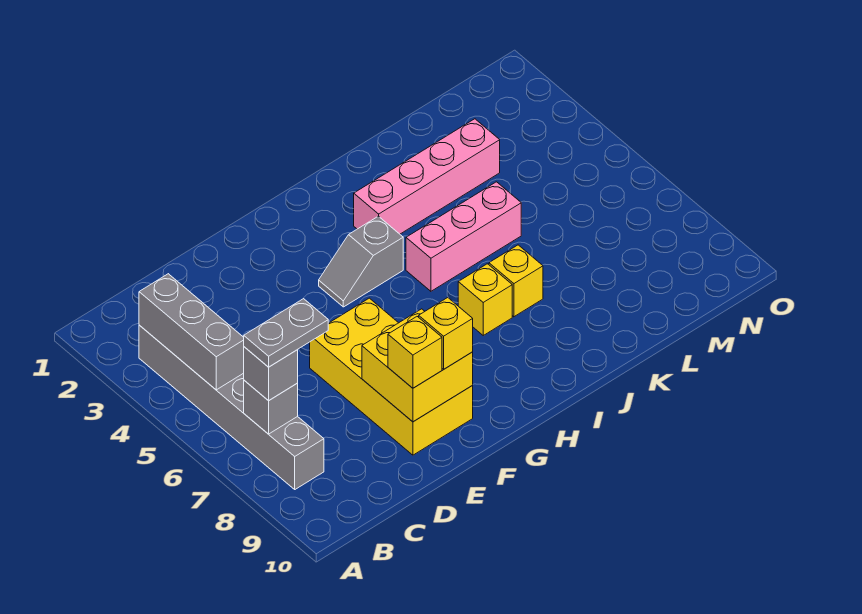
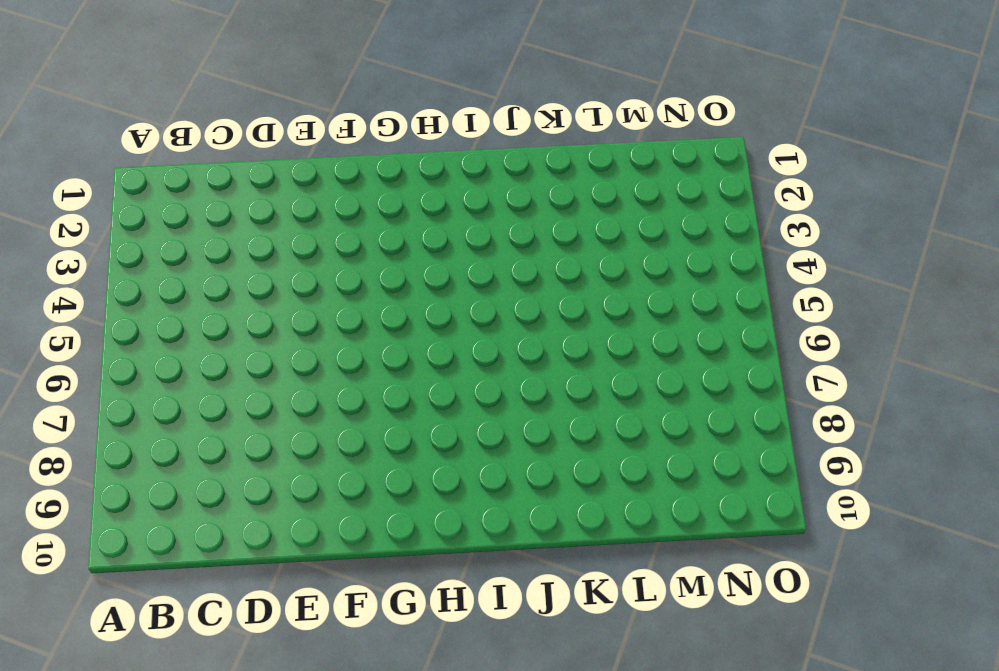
none -> grey brick B3:B8 level 1
none -> yellow brick E6:F9 level 1
none -> grey slope G4:H4 level 1 top H

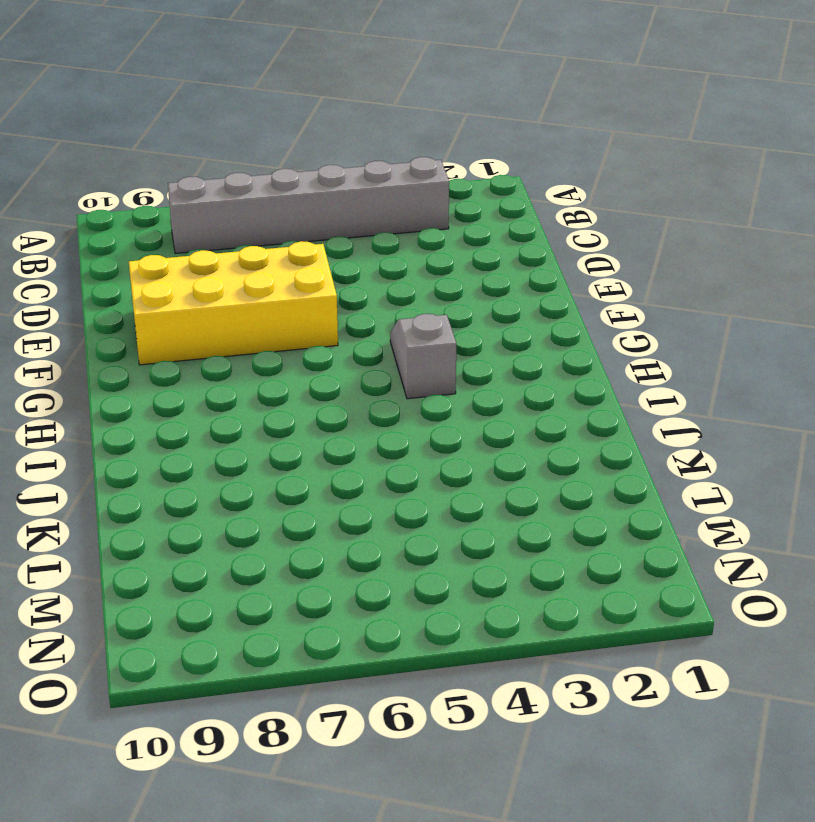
none -> pink brick I3:L3 level 1
none -> pink brick I5:K5 level 1
none -> yellow brick I7 level 1

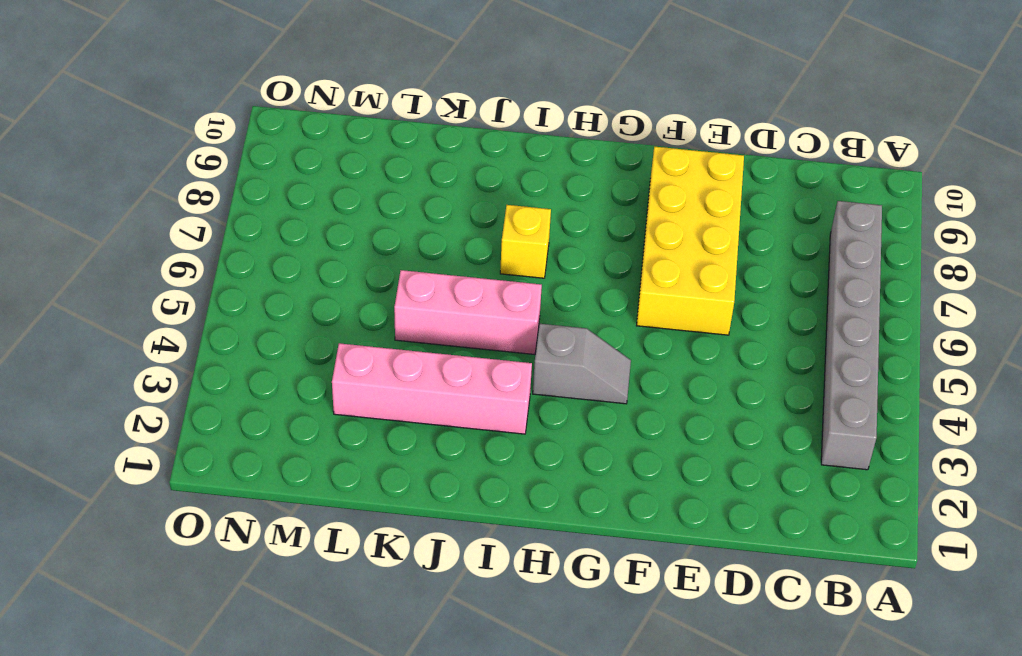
none -> yellow brick J7 level 1
none -> grey brick B3:B5 level 2
none -> grey brick B7 level 2

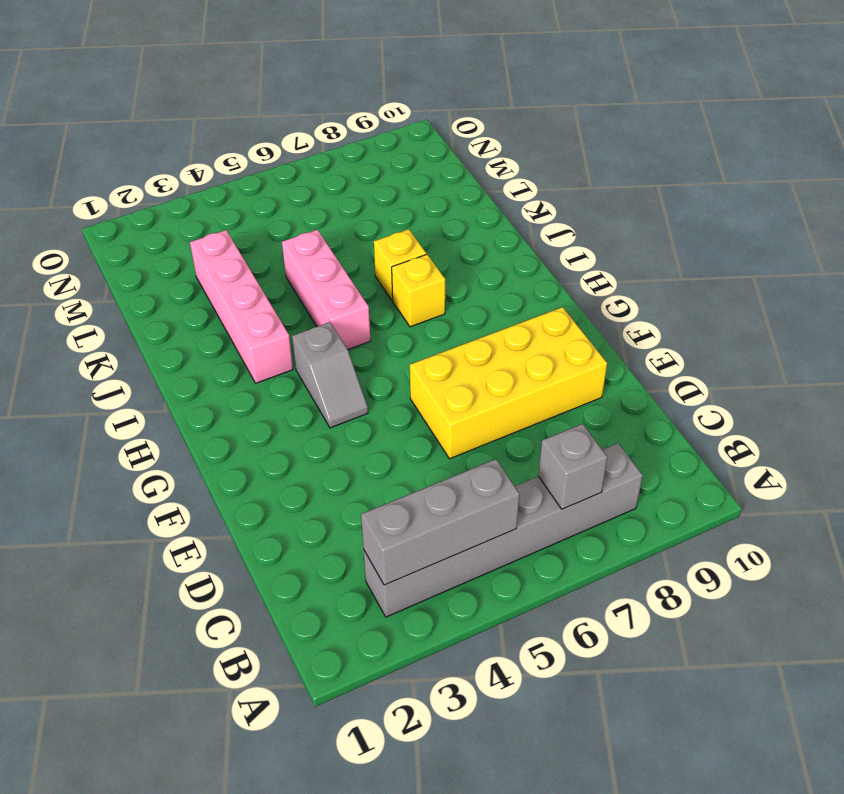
none -> yellow brick E8:F9 level 2
none -> grey brick B7 level 3
none -> yellow brick E9 level 3

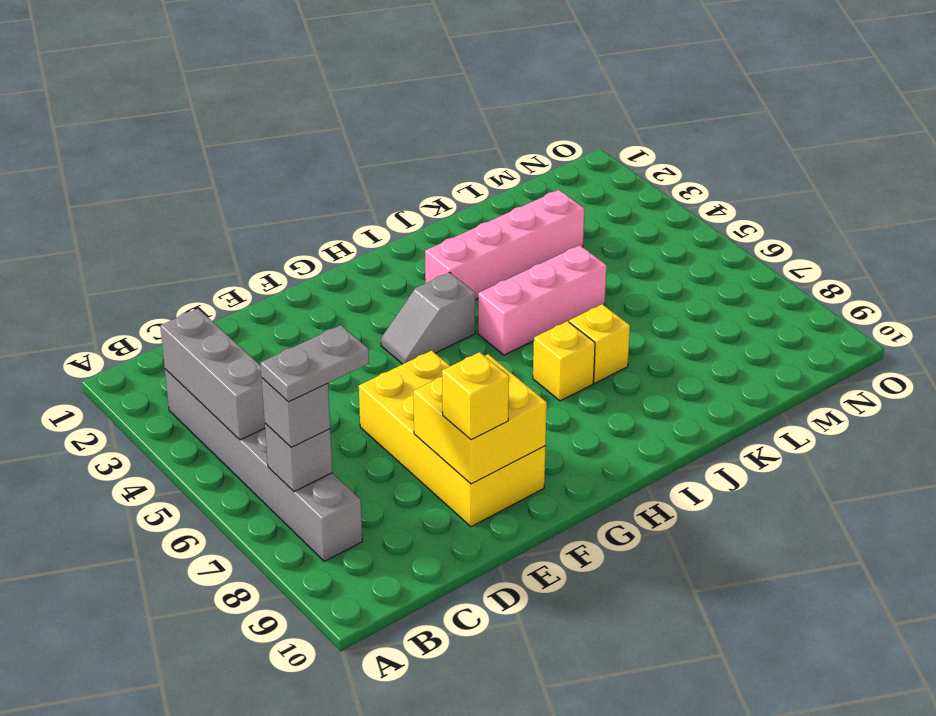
none -> yellow brick F9 level 3

